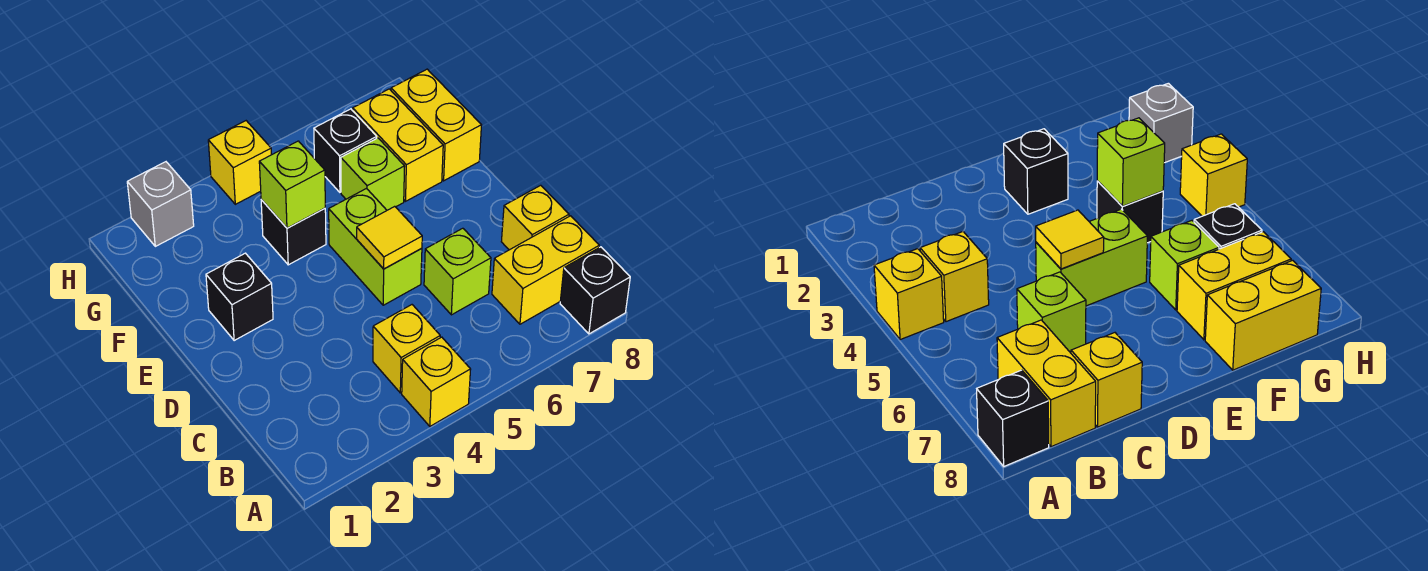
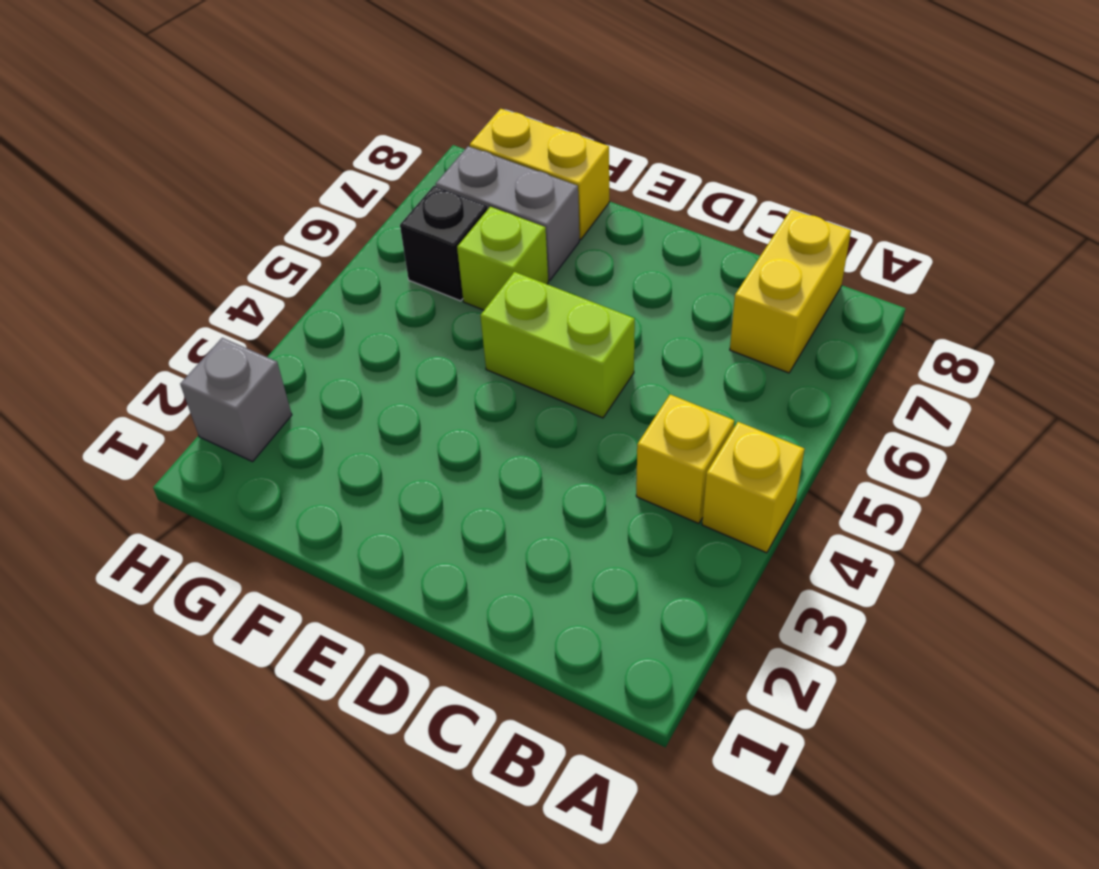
grey brick F7:G7 level 1 -> yellow brick F7:G7 level 1
none -> black brick A8 level 1
none -> lime brick C6 level 1
none -> yellow brick C8 level 1

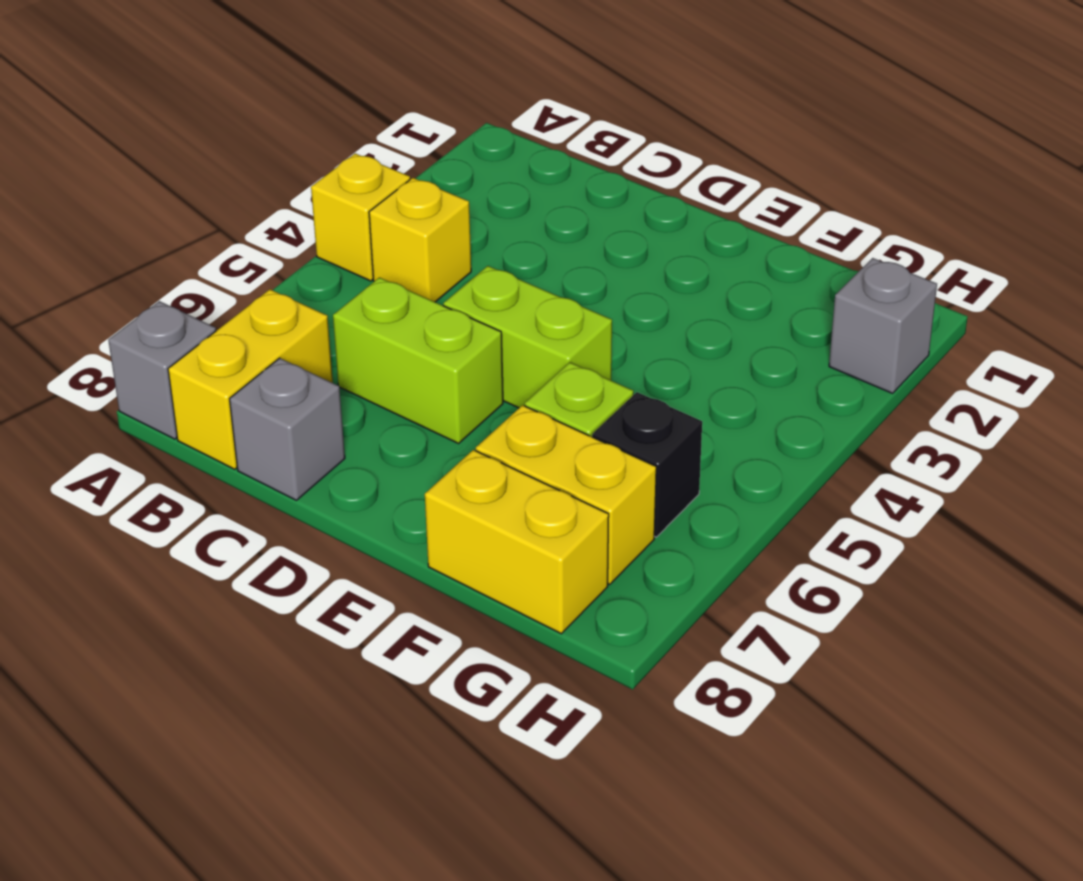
grey brick A8 level 1 -> black brick A8 level 1
lime brick C6:D6 level 1 -> lime brick C6 level 1
grey brick C8 level 1 -> yellow brick C8 level 1
none -> black brick E2 level 1
none -> black brick F4 level 1
none -> yellow brick H4 level 1

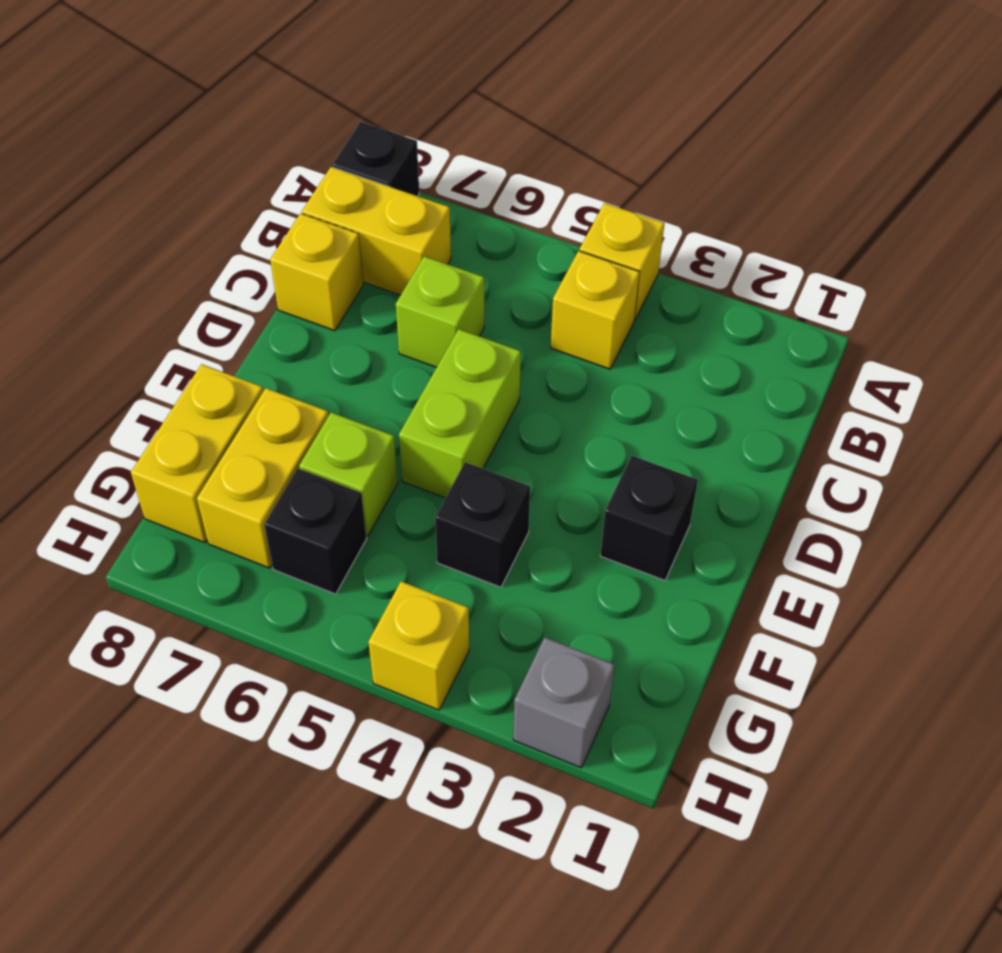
none -> yellow tile D5 level 2
none -> lime brick F4 level 2

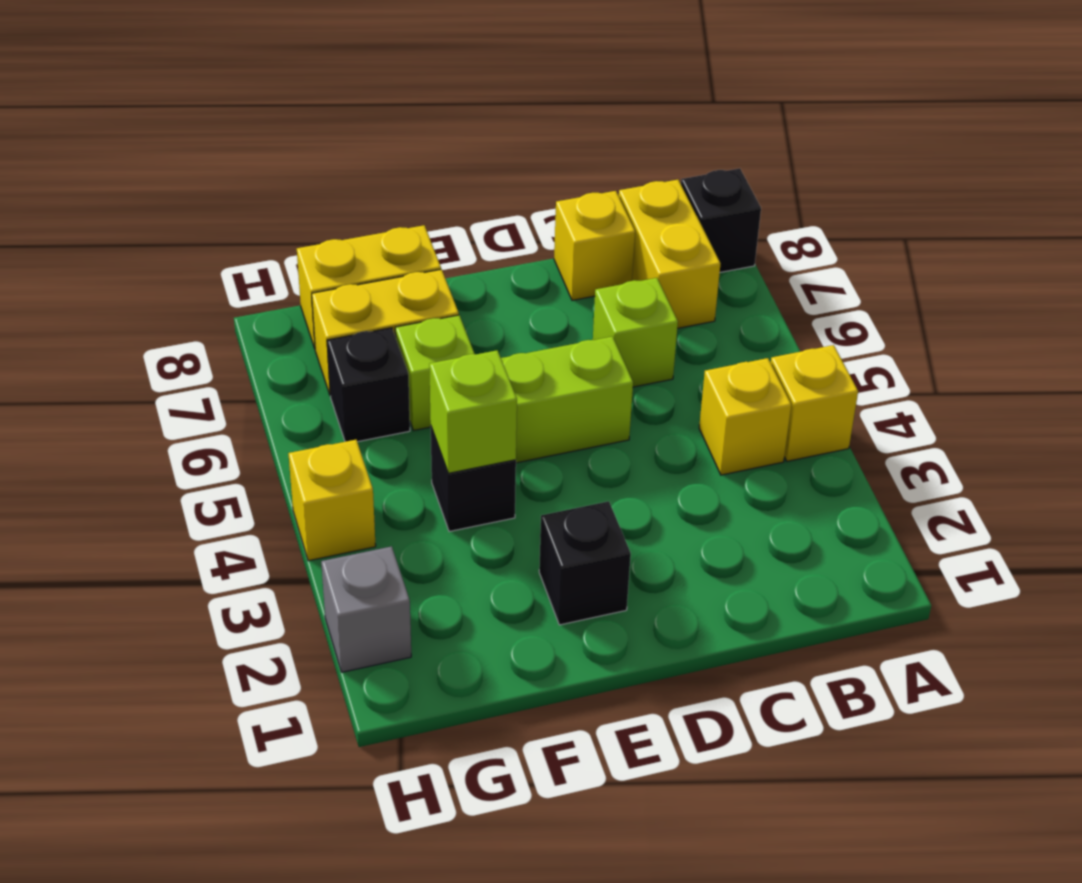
none -> yellow tile D5 level 2

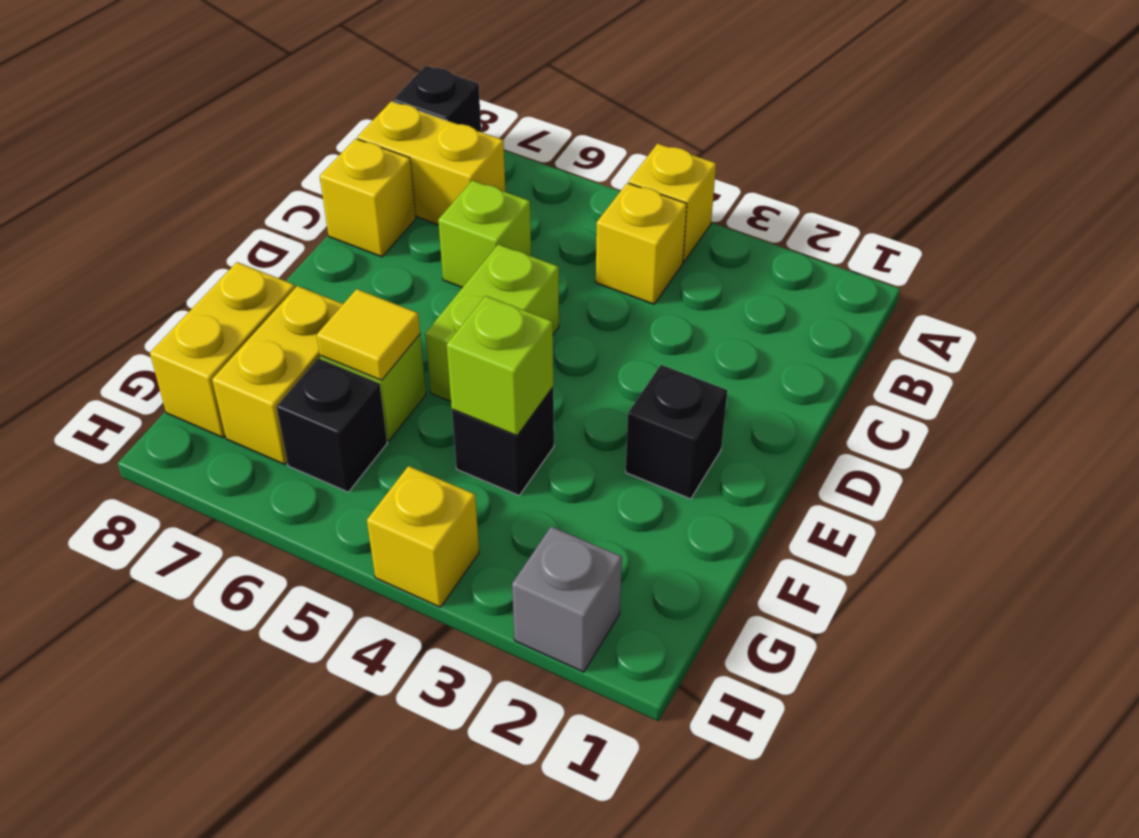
yellow tile F6 level 2 -> yellow tile D5 level 2

